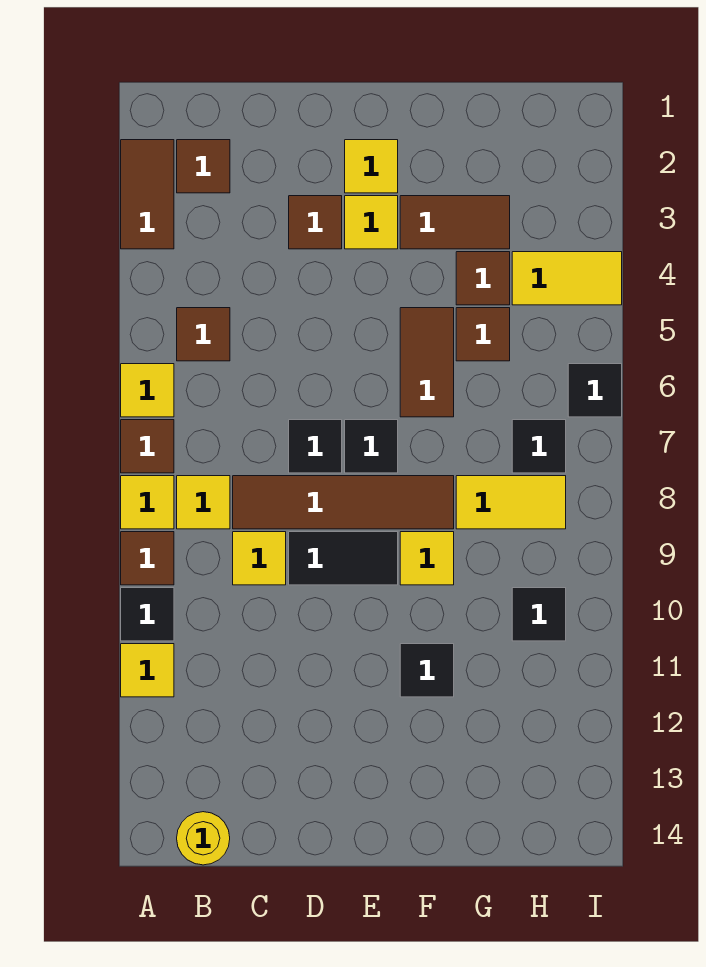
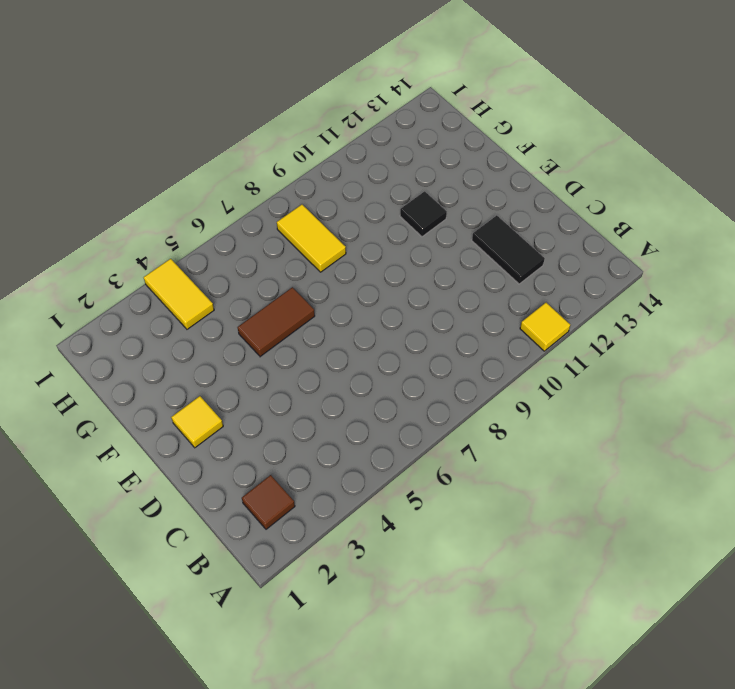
black tile C12:D12 level 1 -> black tile D9:E9 level 1
none -> brown tile A2:A3 level 1
none -> yellow tile A6 level 1
none -> brown tile A7 level 1
none -> yellow tile A8 level 1

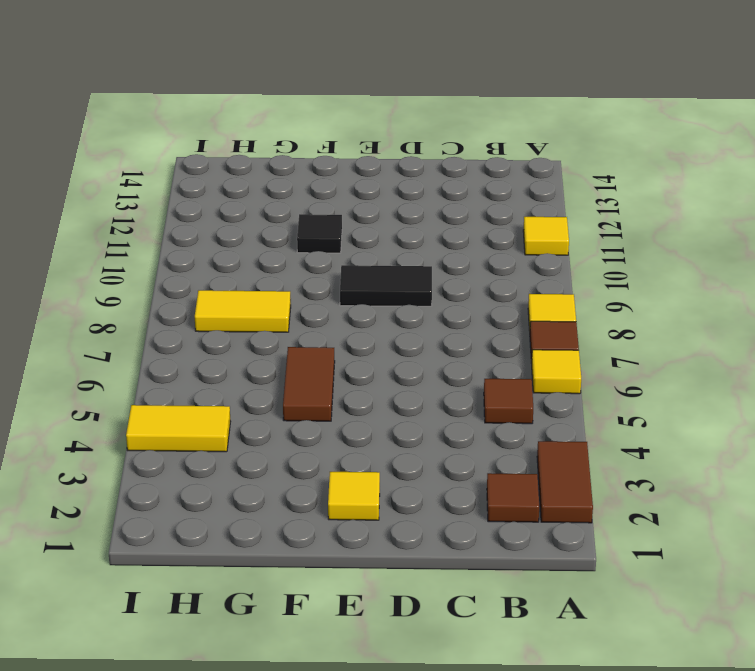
none -> brown tile A9 level 1
none -> black tile A10 level 1
none -> yellow tile B8 level 1
none -> yellow round brick B14 level 1

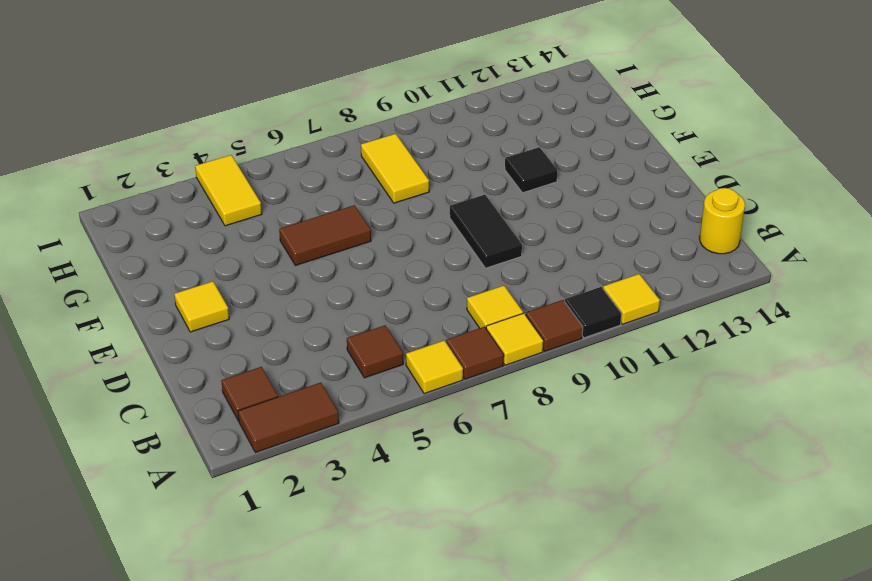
none -> brown tile C8:F8 level 1
none -> yellow tile C9 level 1
none -> brown tile D3 level 1
none -> black tile D7 level 1

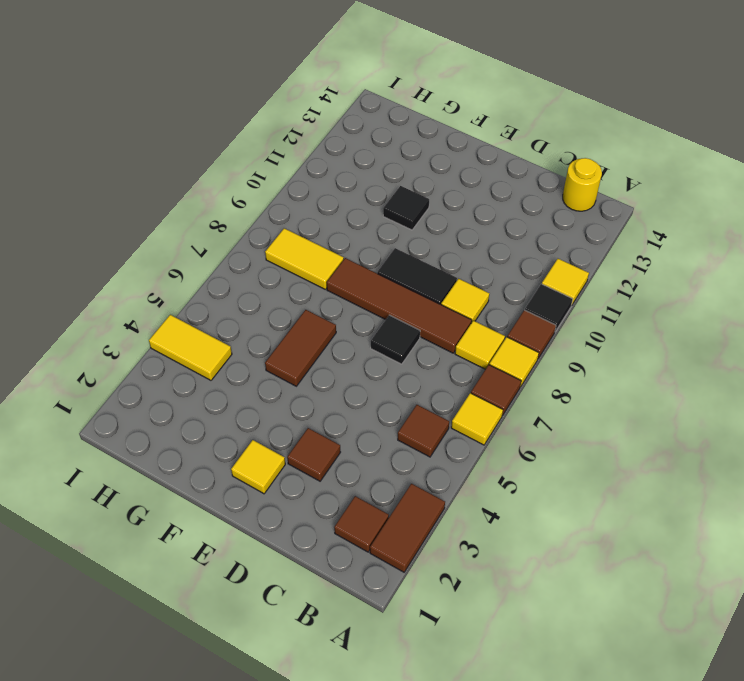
none -> yellow tile E3 level 1
none -> black tile E7 level 1
none -> brown tile F3:G3 level 1
none -> yellow tile F9 level 1

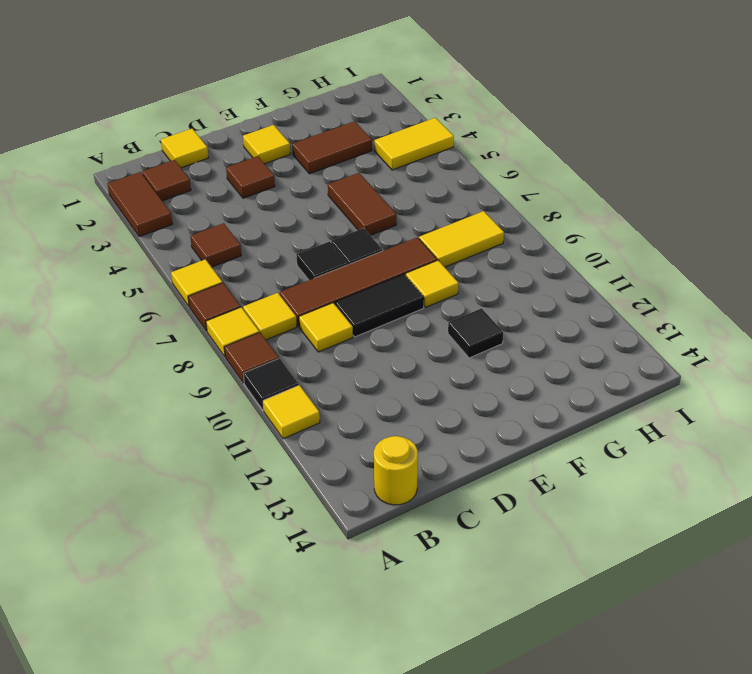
yellow tile C1 level 1 -> yellow tile E3 level 1
none -> brown tile G4 level 1
none -> brown tile G5 level 1
none -> black tile H7 level 1
none -> black tile H10 level 1

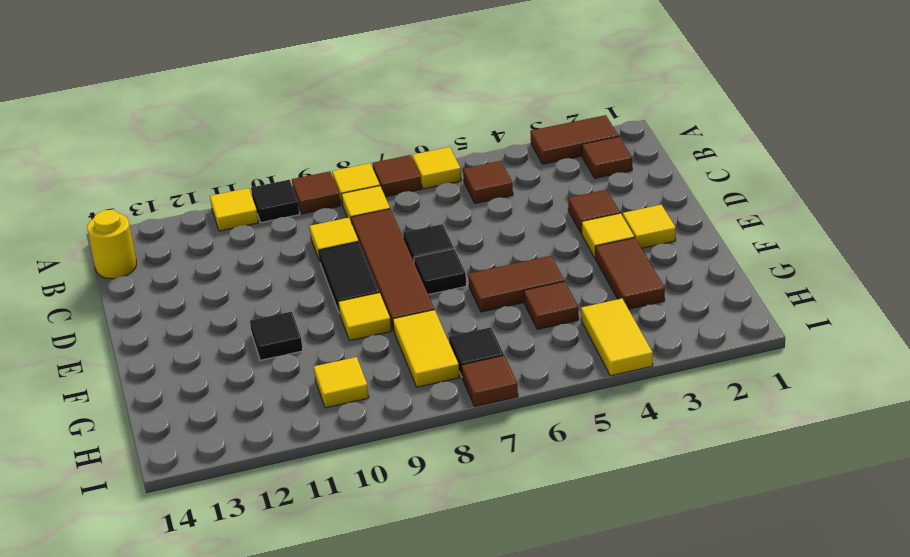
yellow tile H10 level 1 -> black tile H10 level 1
brown tile I7 level 1 -> brown tile G4 level 1
none -> black tile I6 level 1

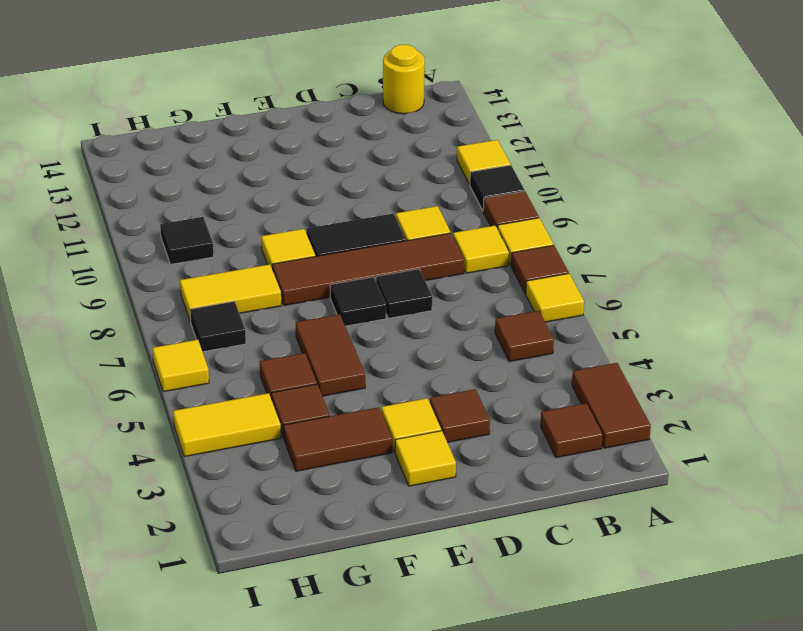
yellow tile I6 level 1 -> black tile I6 level 1
none -> black tile F11 level 1

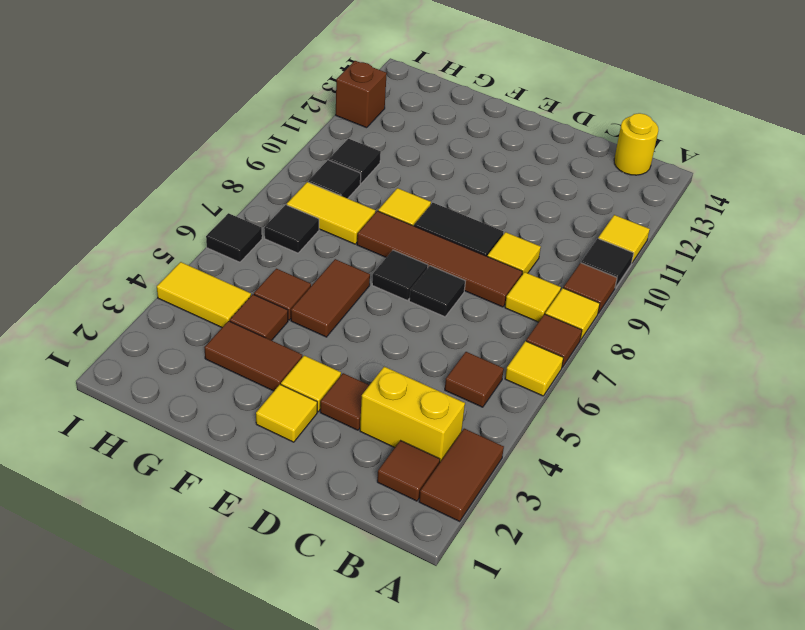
yellow brick B3:C3 level 1 -> none
black tile H9 level 1 -> black tile F11 level 1
brown brick I12 level 1 -> none

